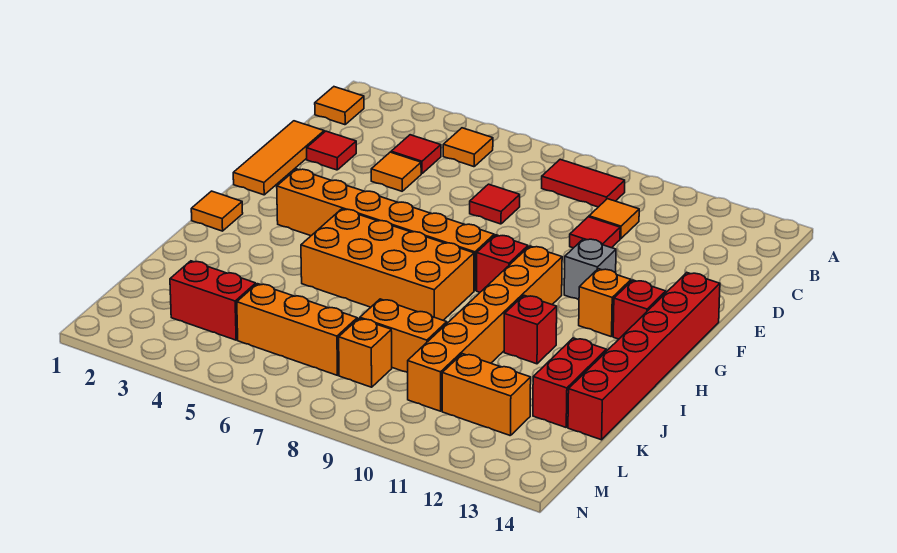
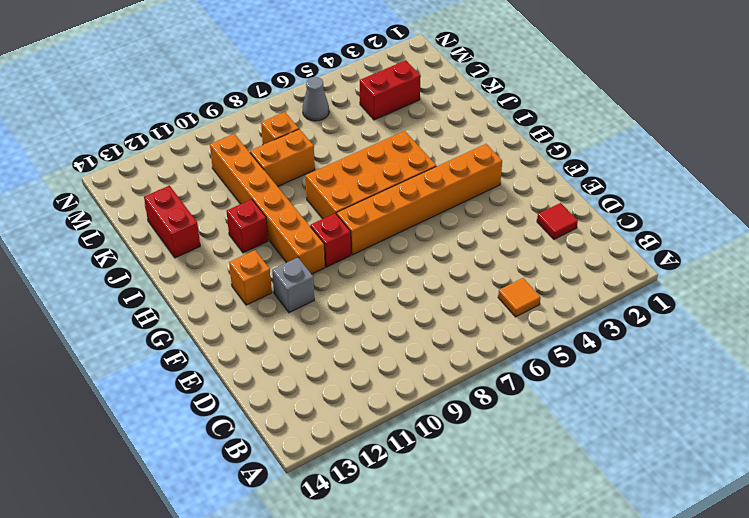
grey cone M6 level 1 -> none
none -> orange tile B1 level 1
none -> red tile B8:B9 level 1
none -> red tile C4 level 1

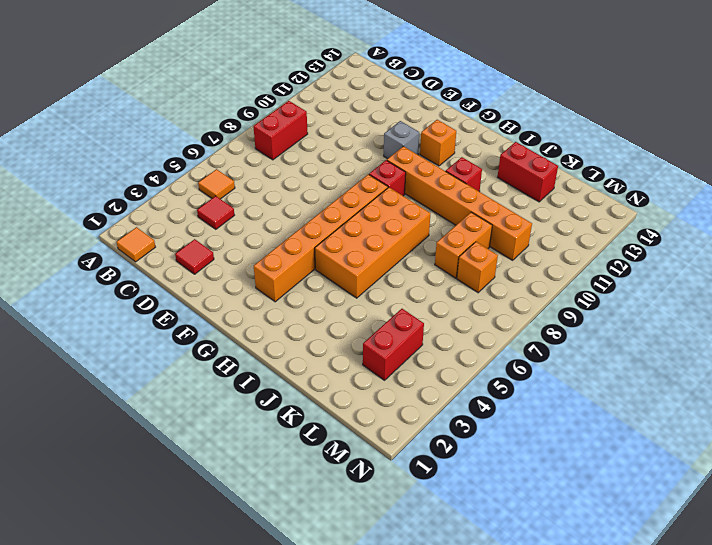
red brick B8:B9 level 1 -> red tile B8:B9 level 1
none -> orange tile C10 level 1
none -> orange tile D1:F1 level 1
none -> orange tile D4 level 1

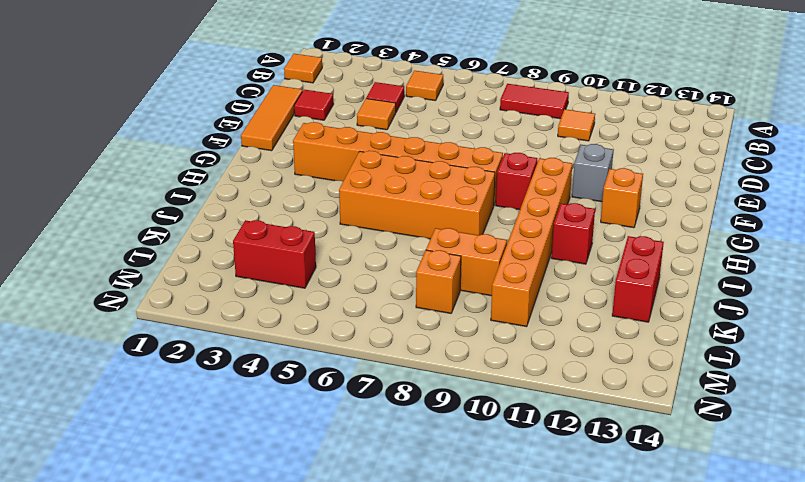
none -> red tile D7 level 1
none -> red tile D10 level 1
none -> red brick F14:K14 level 1

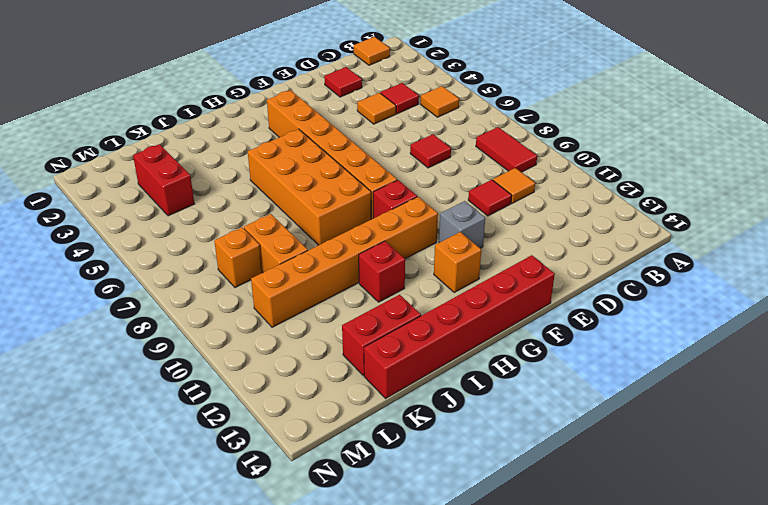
none -> orange tile D1:F1 level 1
none -> red brick G13 level 1
none -> orange tile H1 level 1

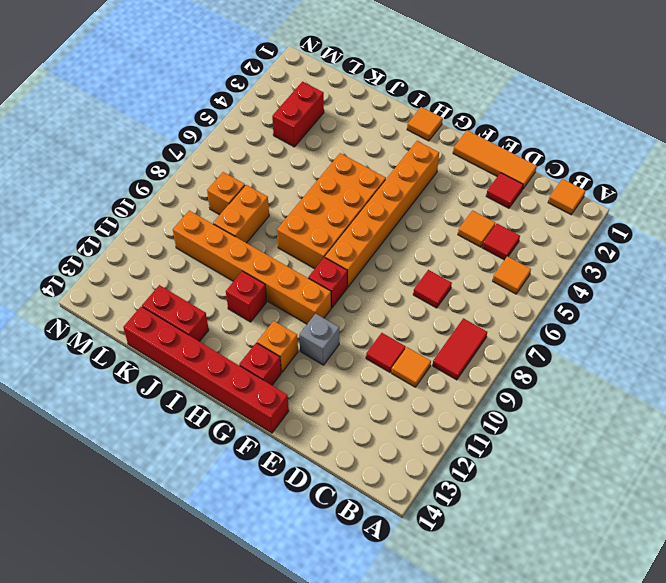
none -> orange brick L5:L7 level 1
none -> orange brick L11:L12 level 1

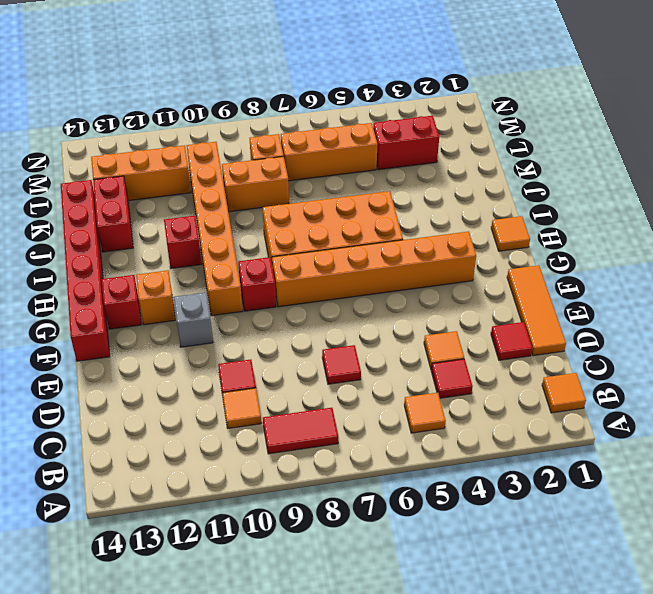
orange brick L11:L13 level 1 -> orange brick L11:L12 level 1

